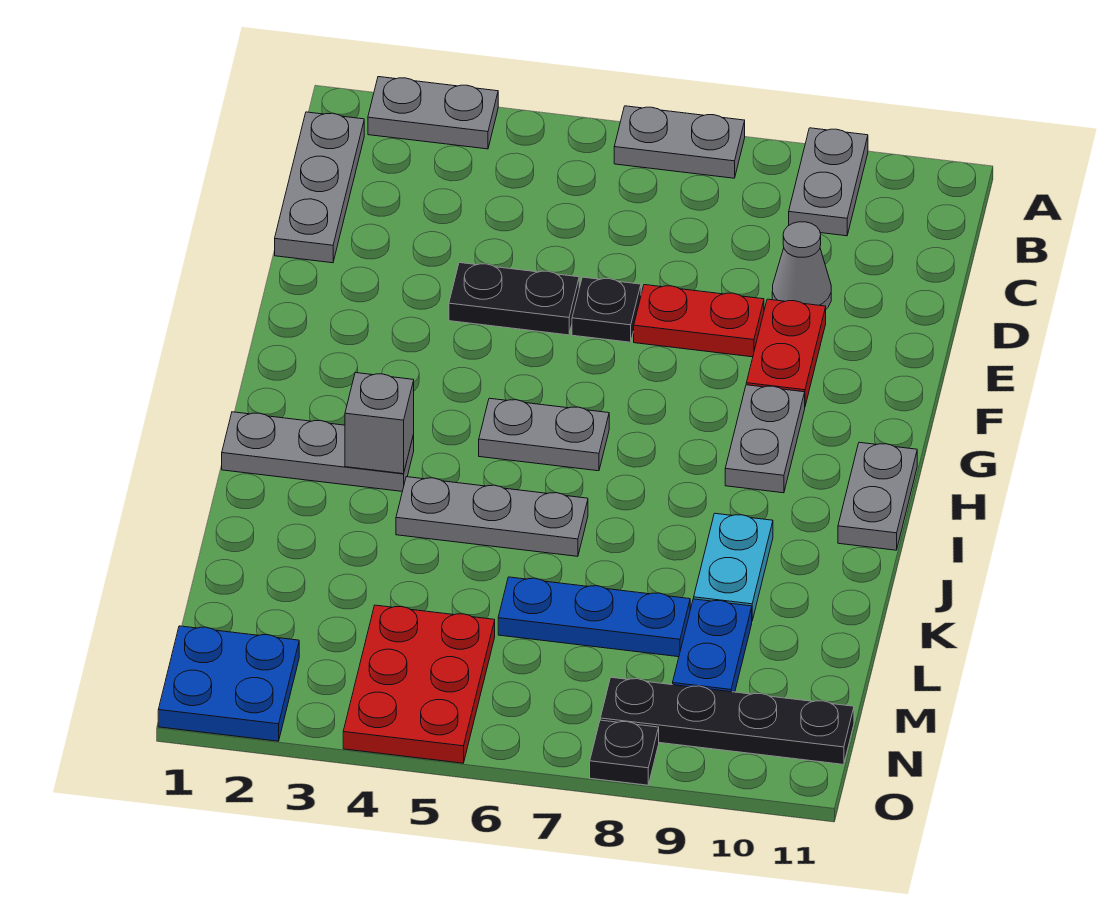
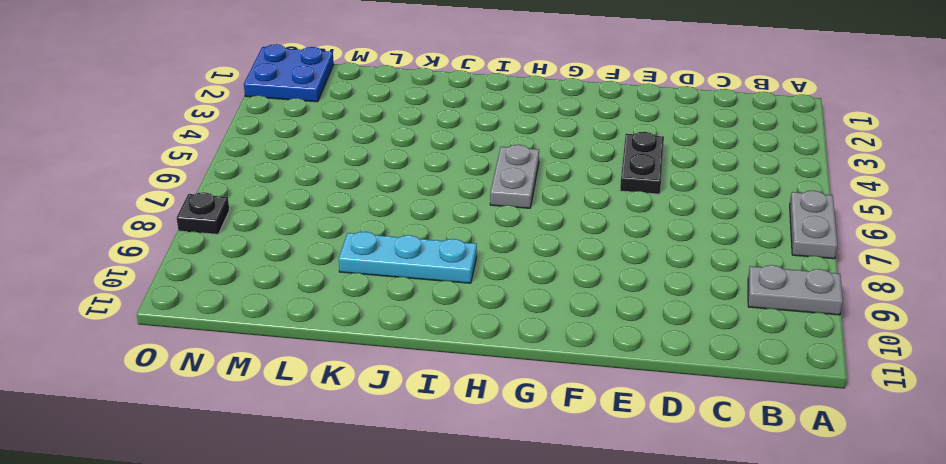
cyan plate I9:K9 level 1 -> cyan plate J9:K9 level 1
none -> grey plate A2:A3 level 1
none -> grey plate B1:D1 level 1
none -> grey cone D9 level 1

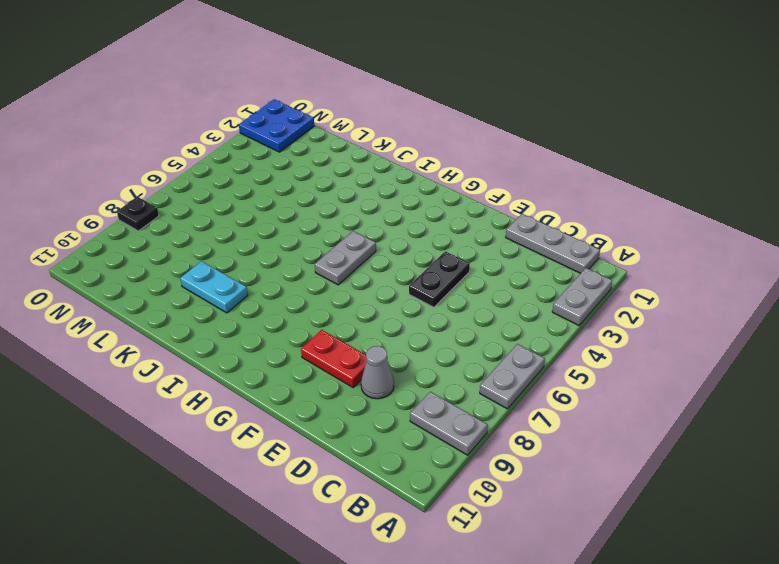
none -> black plate E6 level 1
none -> red plate E7:E8 level 1
none -> grey plate G9:H9 level 1

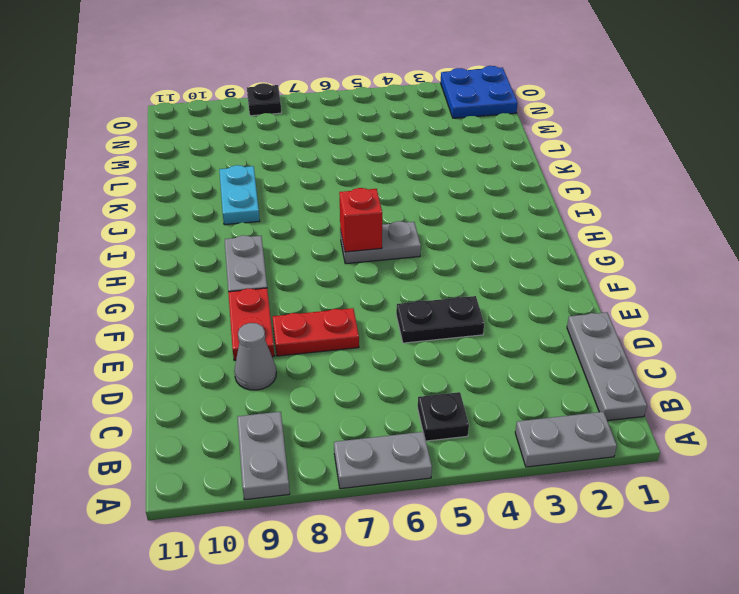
black plate B5 level 1 -> black plate E6 level 1
red brick H6 level 2 -> none
none -> grey plate H11:I11 level 1
none -> grey plate I1:I3 level 1
none -> grey plate J4:J6 level 1

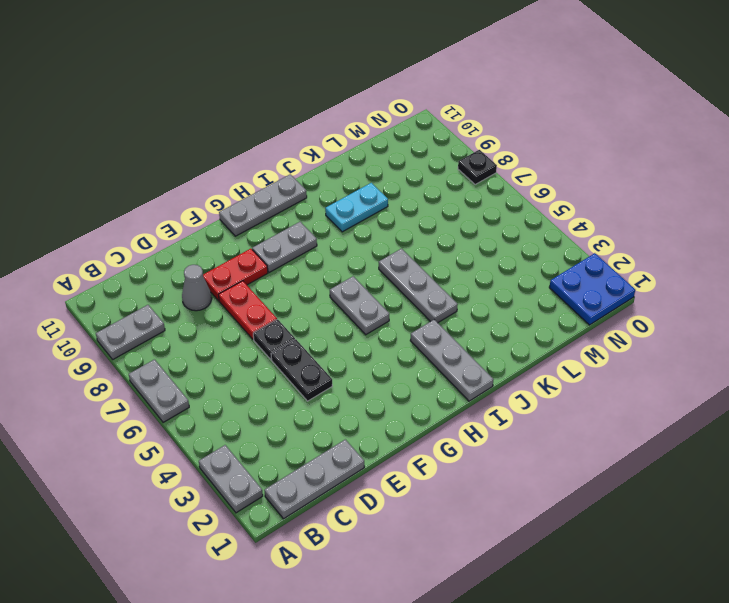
grey plate G11:I11 level 1 -> grey plate H11:I11 level 1
none -> blue plate L6:L8 level 1
none -> blue plate L9:M9 level 1
none -> red plate M4:O5 level 1

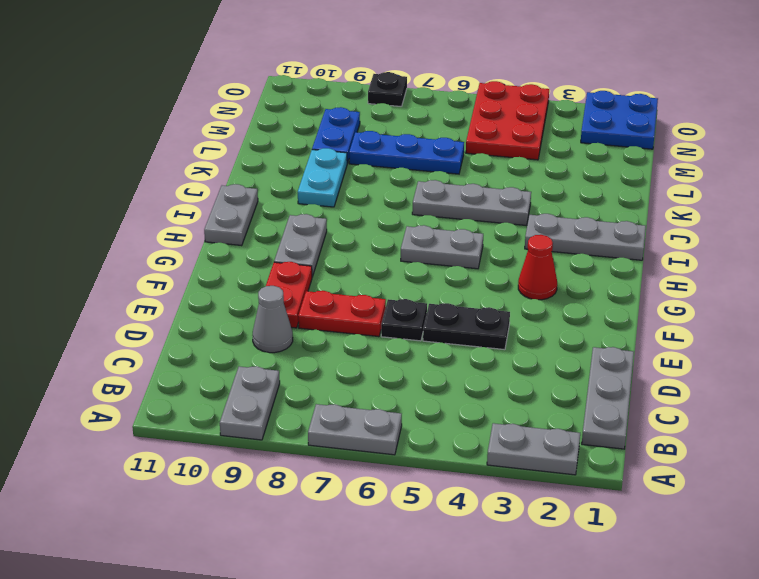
red cone G3 level 1 -> none
none -> black plate N8:N11 level 1
none -> grey brick I3 level 2

